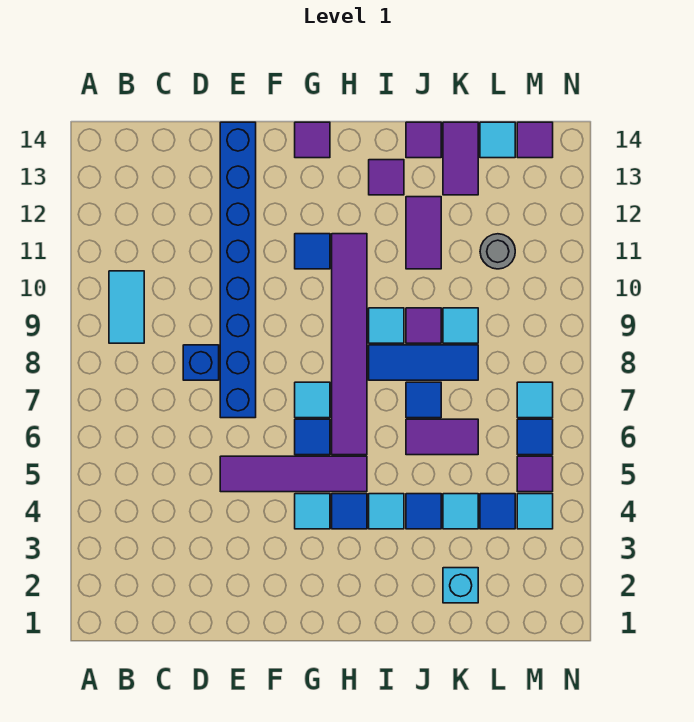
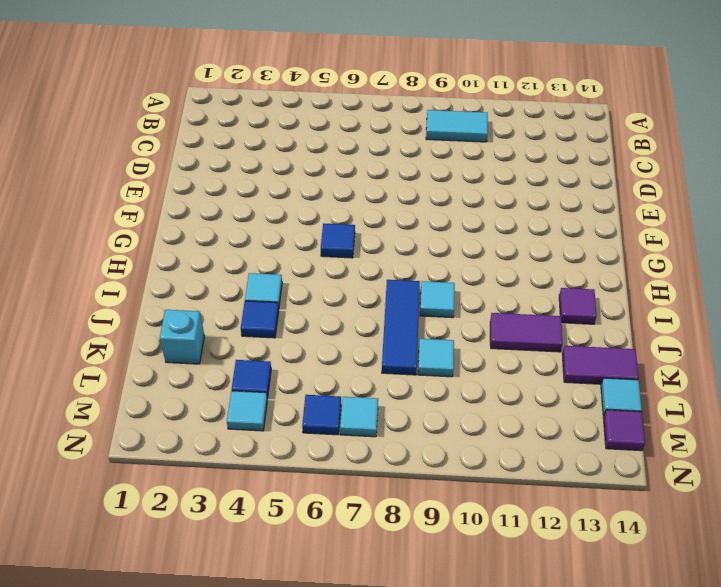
none -> blue brick D8 level 1
none -> purple tile E5:H5 level 1
none -> blue brick E7:E14 level 1
none -> cyan tile G4 level 1

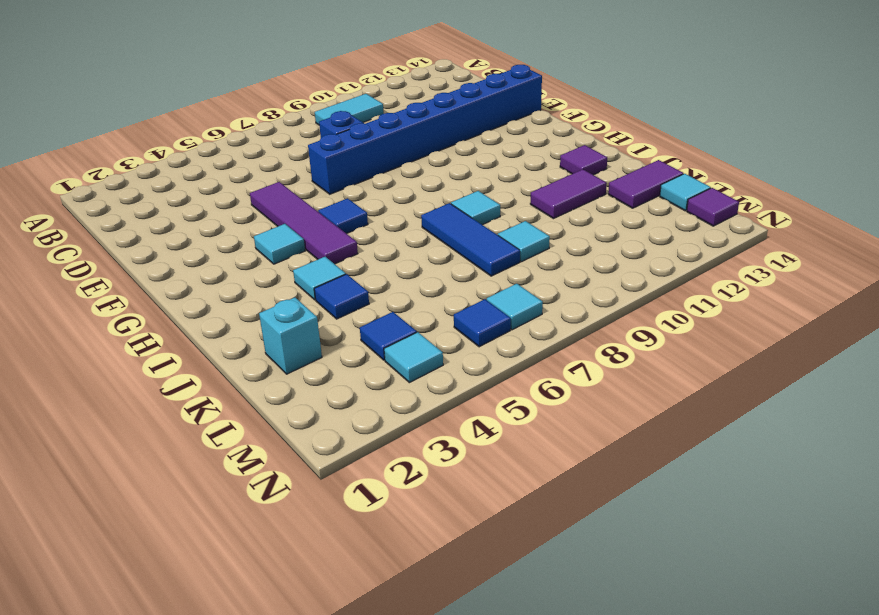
none -> cyan tile G7 level 1
none -> blue tile G11 level 1
none -> purple tile G14 level 1
none -> blue tile H4 level 1

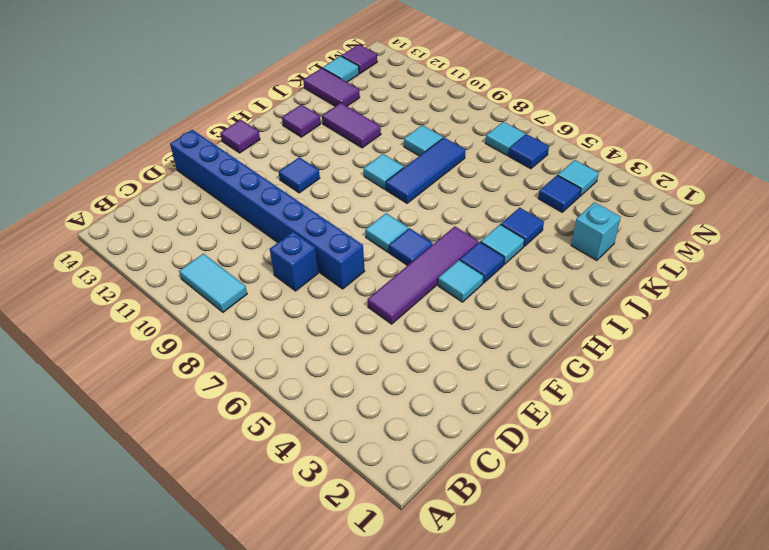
none -> purple tile H6:H11 level 1
none -> purple tile J6:K6 level 1
none -> blue tile J7 level 1
none -> purple tile J9 level 1

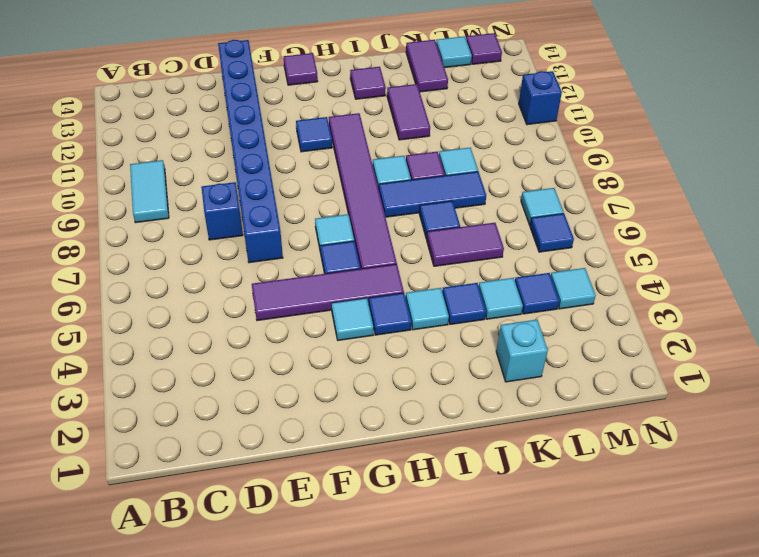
blue brick N11 level 1 -> none
none -> purple tile J14 level 1
none -> grey round brick L11 level 1
none -> purple tile M5 level 1

